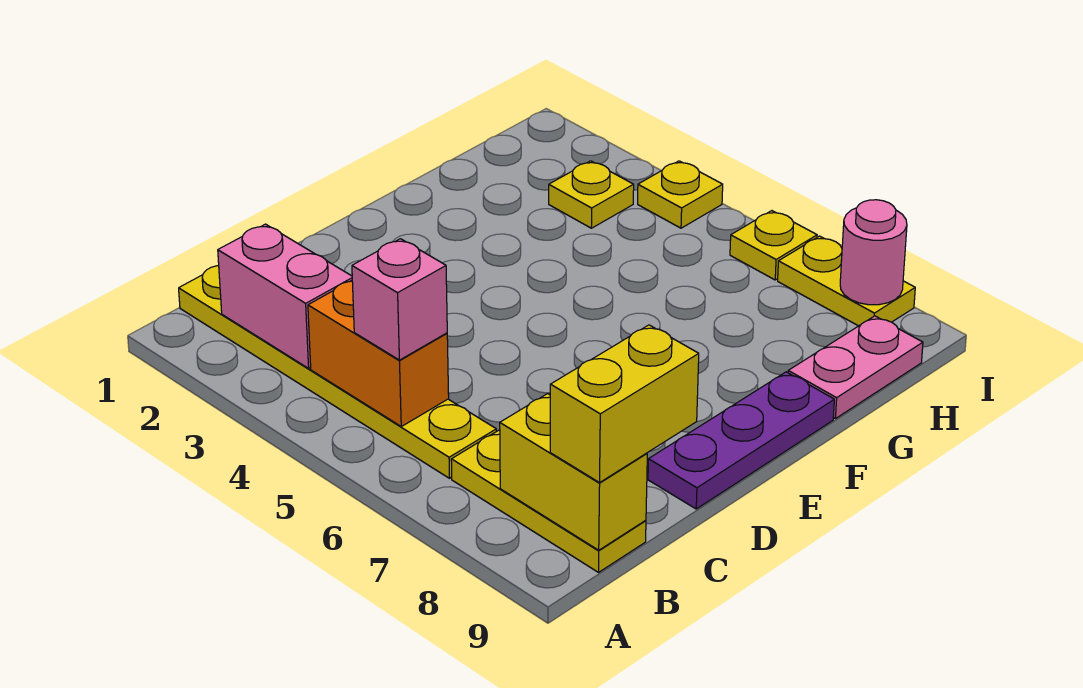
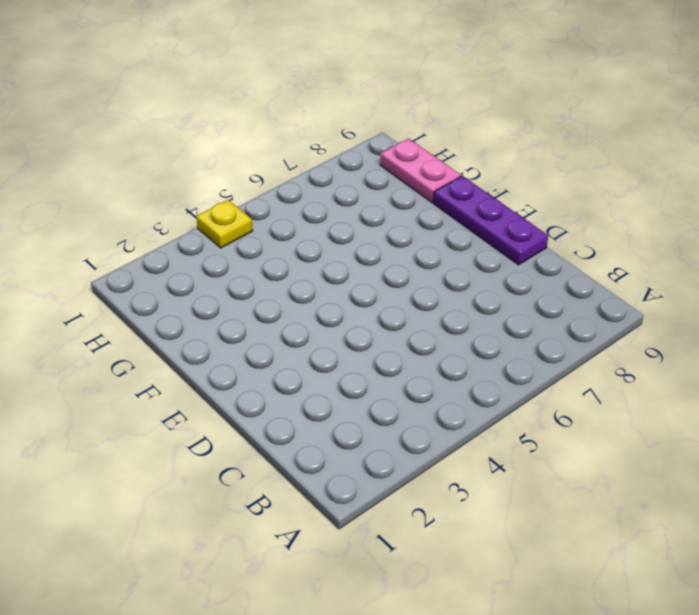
none -> yellow plate B1:B6 level 1
none -> yellow plate B7:B9 level 1
none -> yellow plate H3 level 1

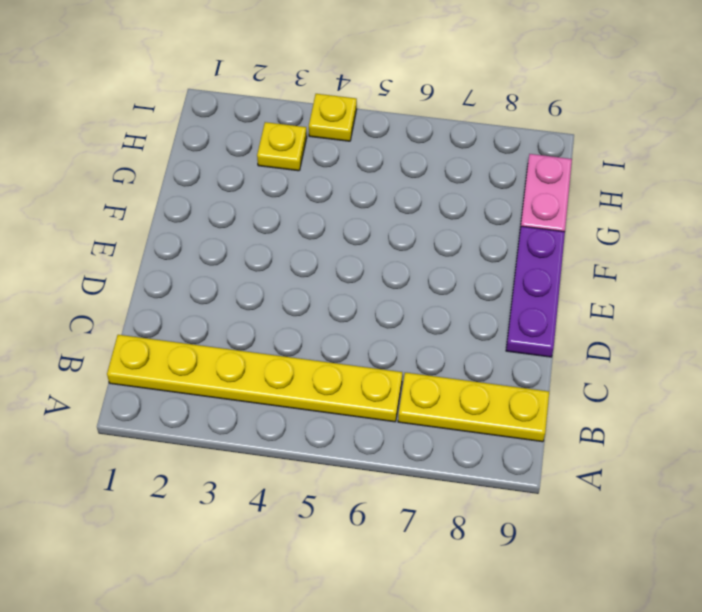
none -> yellow plate I6 level 1
none -> yellow plate I7:I8 level 1
none -> pink brick B2:B3 level 2

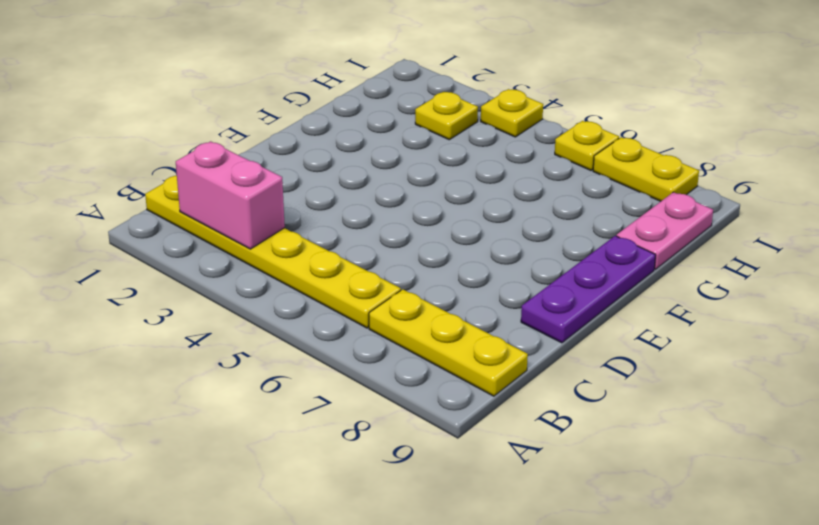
none -> orange brick B4:B5 level 2
none -> yellow brick B8:B9 level 2
none -> pink round brick I8 level 2

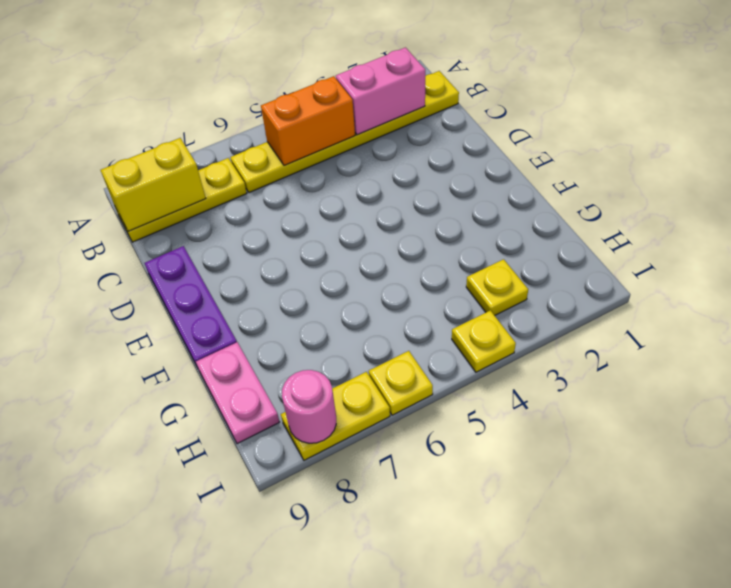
none -> pink brick B5 level 3
none -> yellow brick B9:C9 level 3

